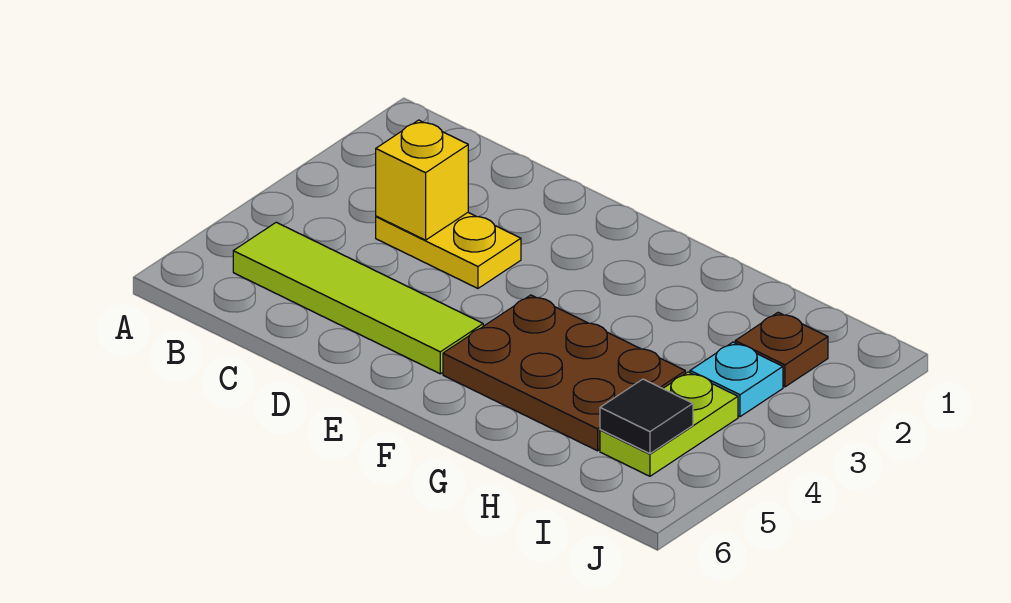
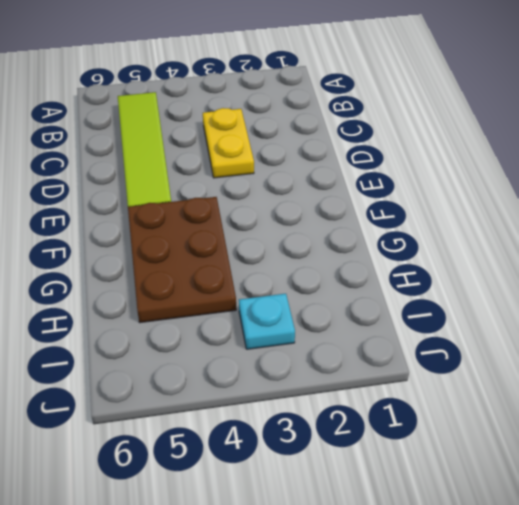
none -> brown plate I2 level 1
none -> lime plate I4:I5 level 1

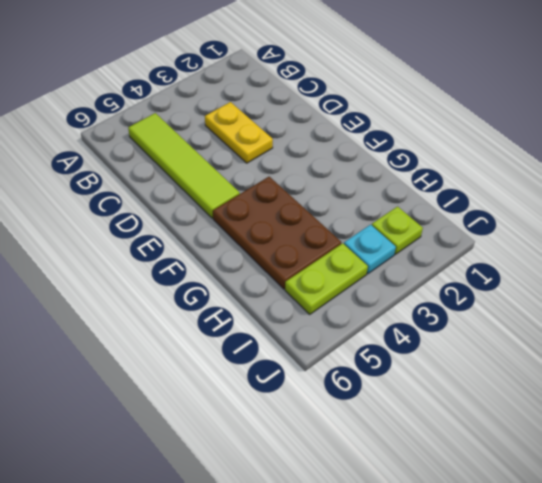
lime plate I2 level 1 -> brown plate I2 level 1
none -> yellow brick C3 level 2
none -> black tile I5 level 2

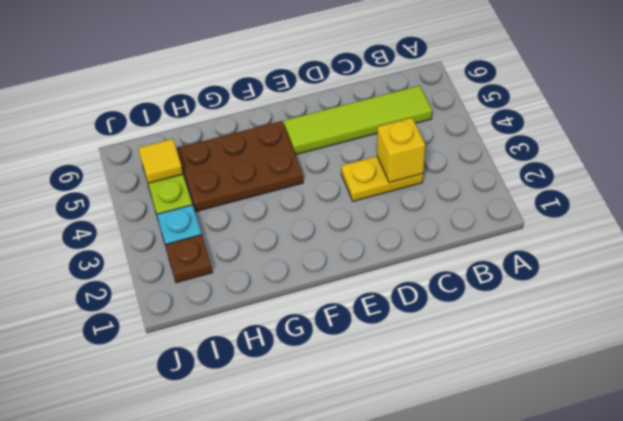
yellow tile I5 level 2 -> black tile I5 level 2

